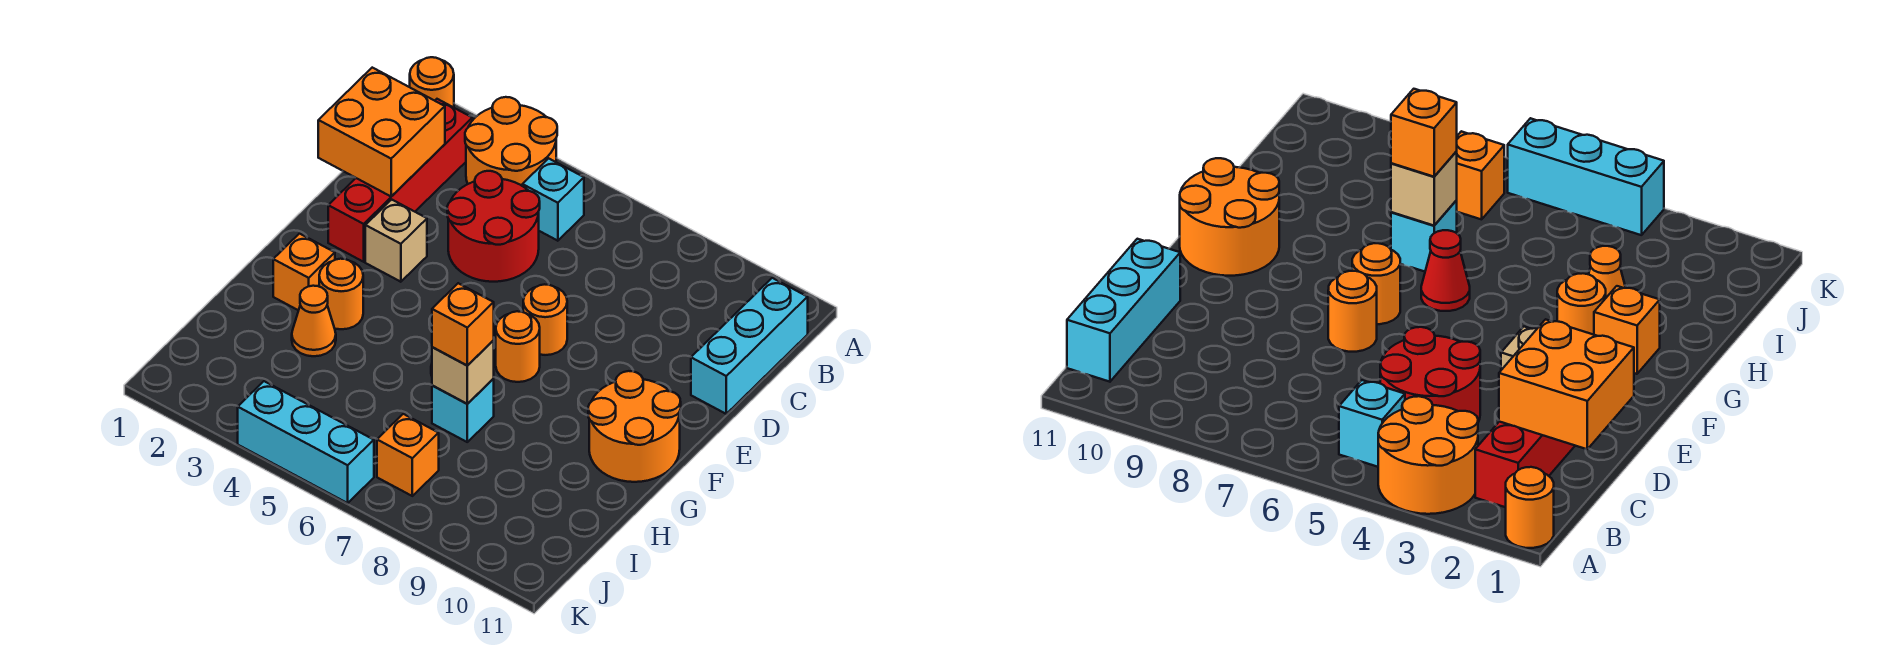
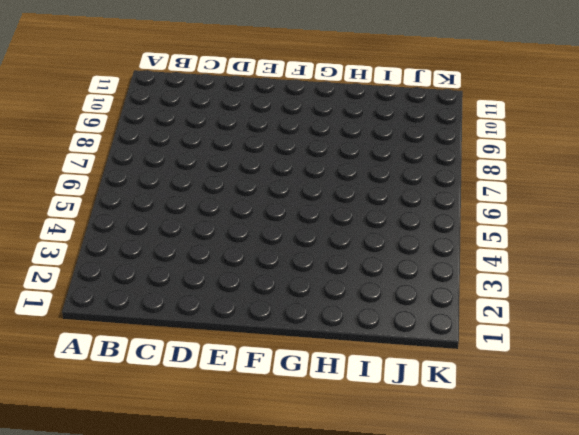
none -> orange round brick A1 level 1
none -> orange round brick A3:B4 level 1
none -> red brick B2:E2 level 1

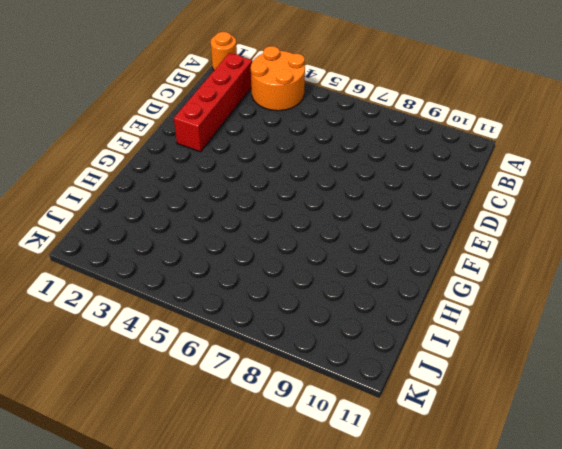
none -> cyan brick B5 level 1
none -> cyan brick B11:D11 level 1
none -> red round brick C4:D5 level 1

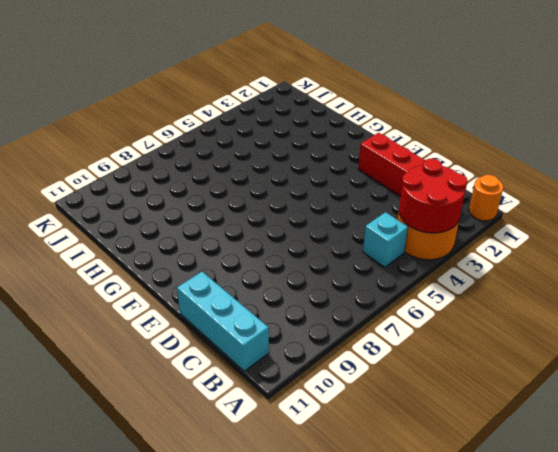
red round brick A3:B4 level 2 -> red round brick C4:D5 level 1
none -> tan brick E3 level 1
none -> orange round brick E7 level 1
none -> orange round brick F7 level 1

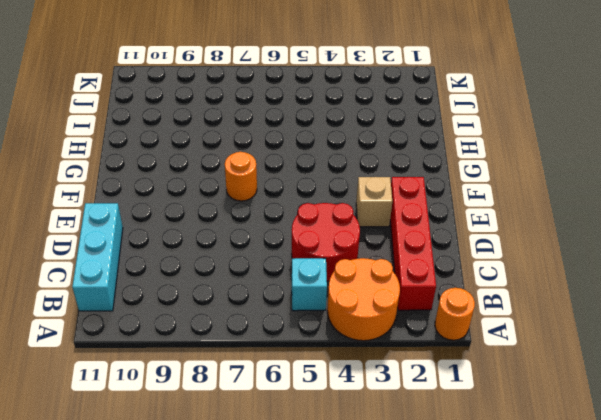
none -> orange round brick E7 level 1
none -> orange round brick F10:G11 level 1
none -> orange brick G2 level 1

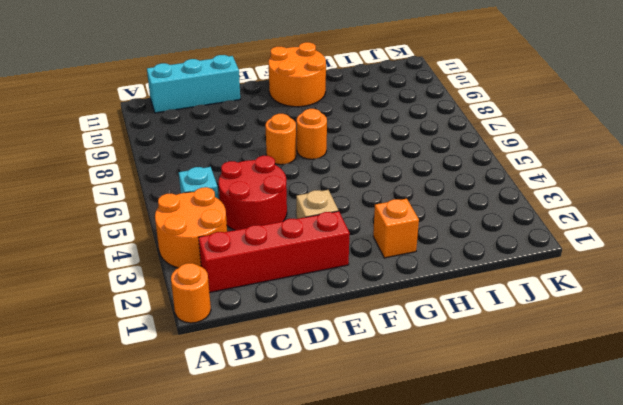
none -> orange round brick G3 level 1
none -> red cone G6 level 1
none -> orange cone H3 level 1

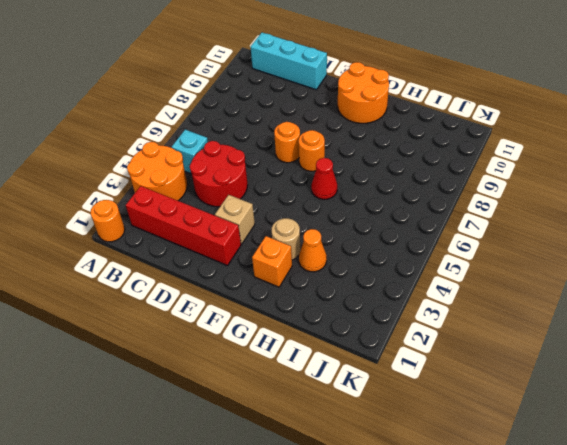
tan round brick G3 level 1 -> orange round brick G3 level 1
none -> cyan brick H7 level 1
none -> orange brick J7 level 1
none -> cyan brick K4:K6 level 1

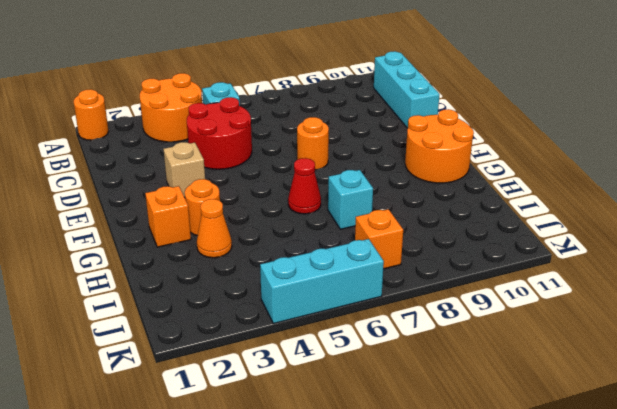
none -> red brick B2:E2 level 1
none -> orange round brick F7 level 1
none -> orange brick C1:D2 level 2

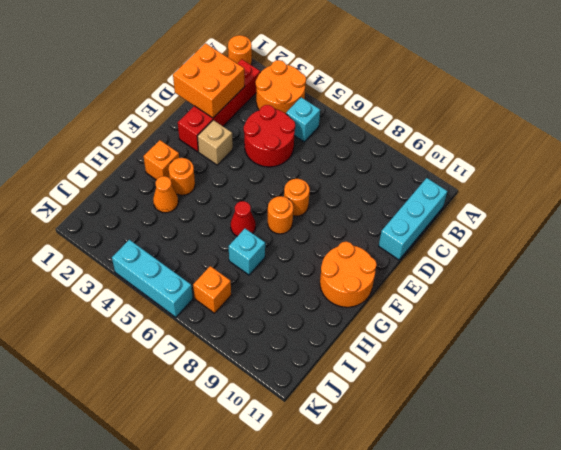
none -> tan brick H7 level 2
none -> orange brick H7 level 3

